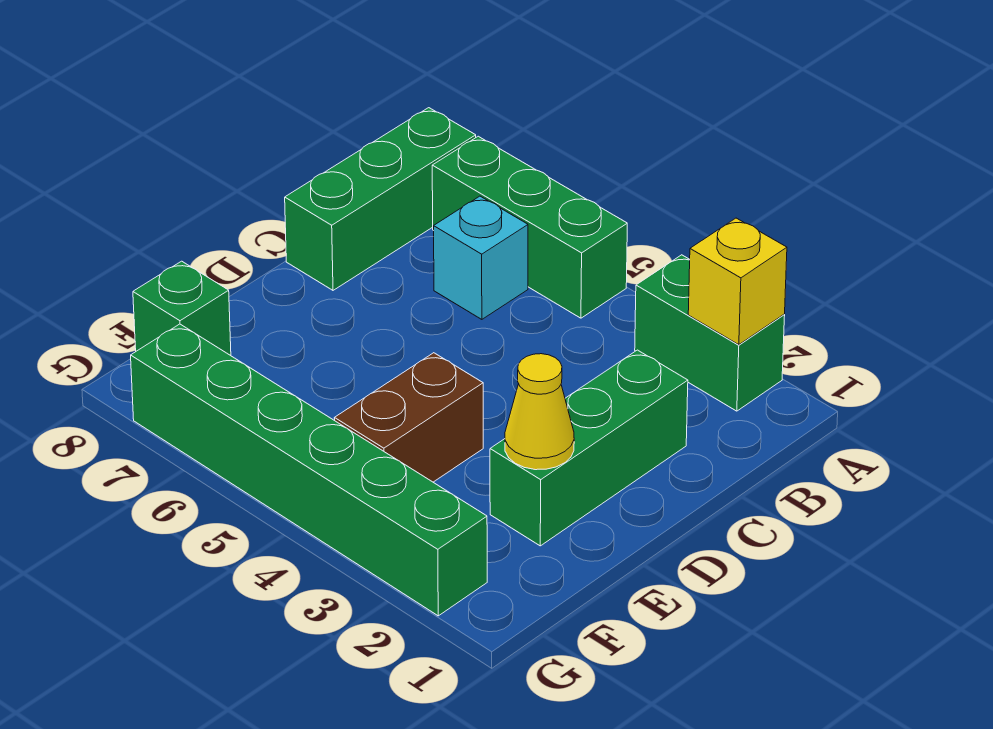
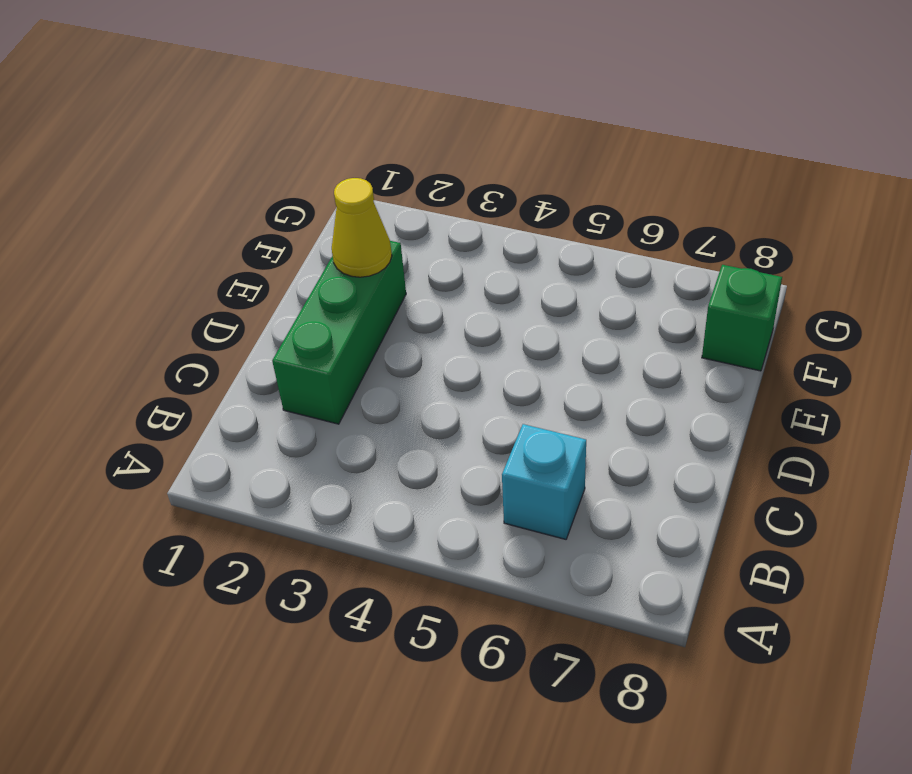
none -> green brick A2:A3 level 1
none -> green brick A5:A7 level 1

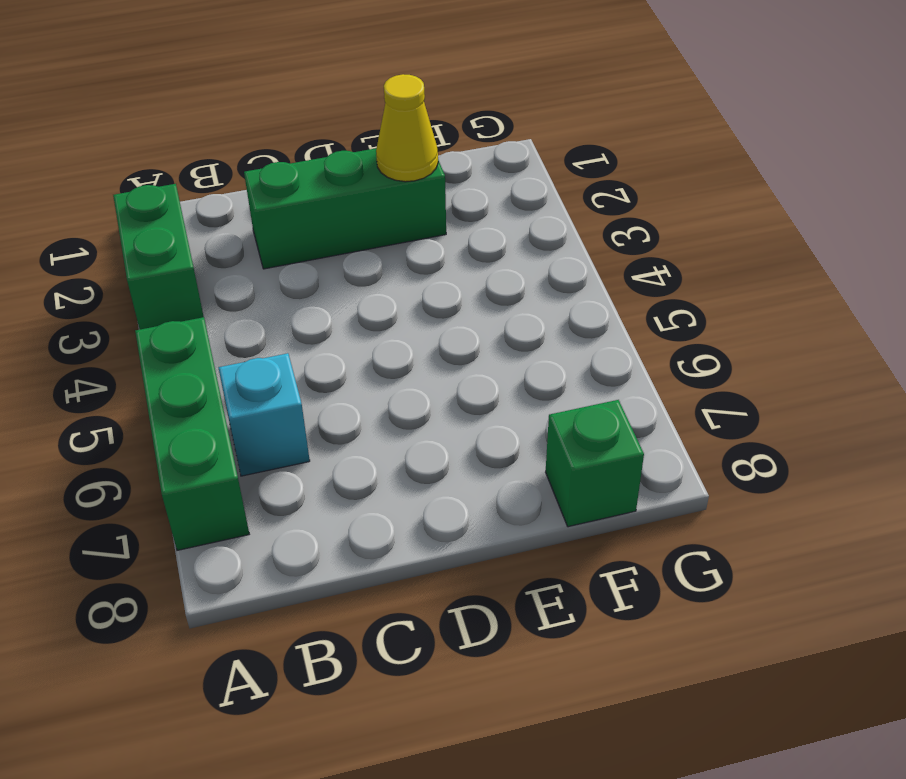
none -> green brick A8:C8 level 1
none -> brown brick E4:F4 level 1

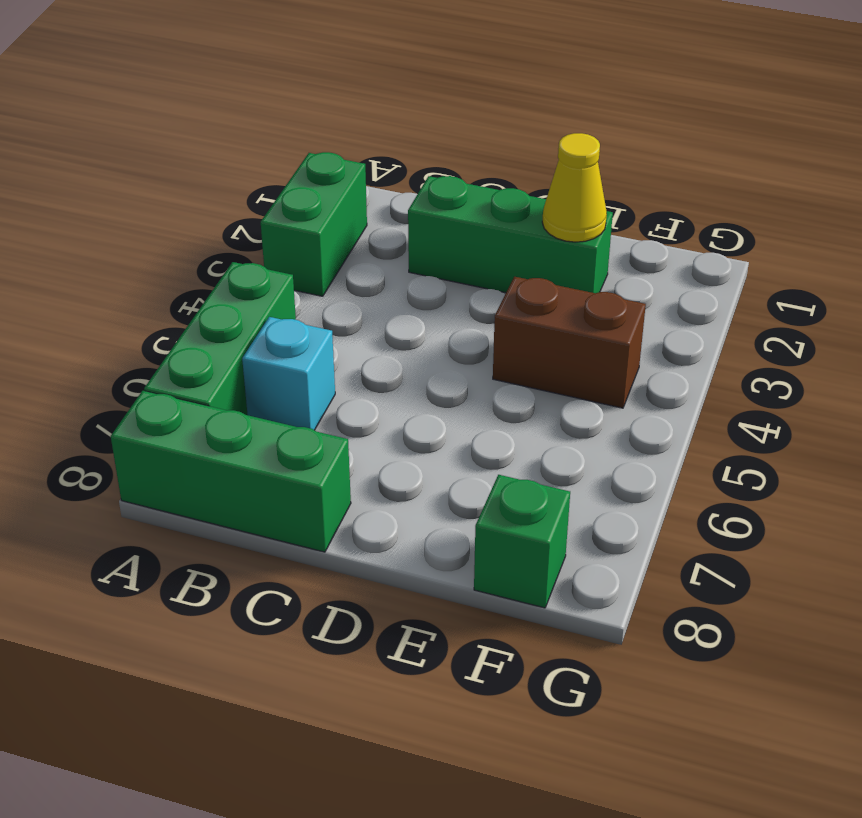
none -> green brick G2:G7 level 1
none -> yellow brick A2 level 2

